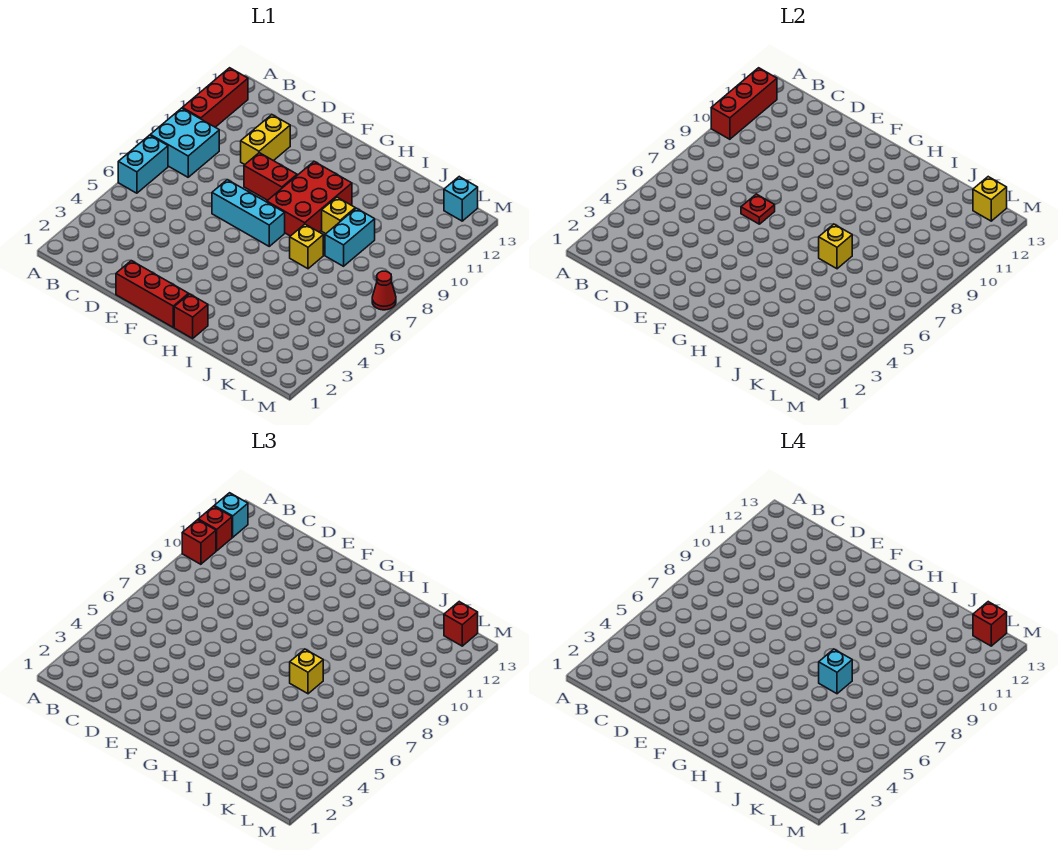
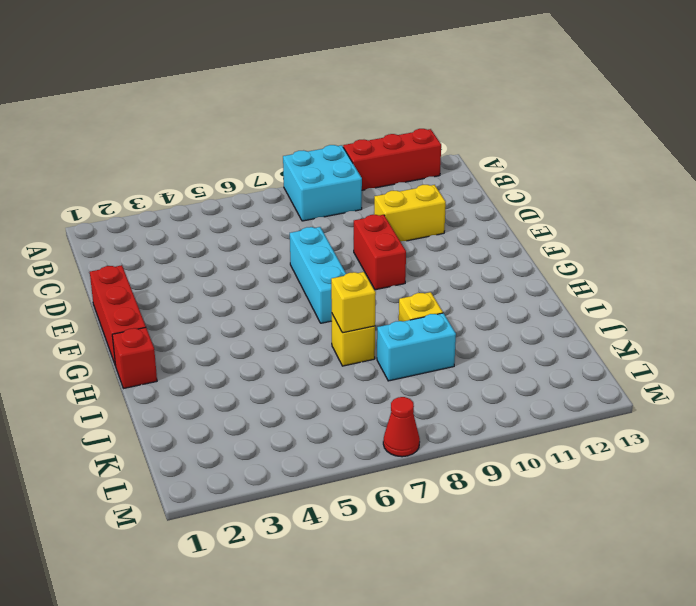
none -> cyan brick A6:A7 level 1
none -> red brick G8:H10 level 1
none -> cyan brick L13 level 1

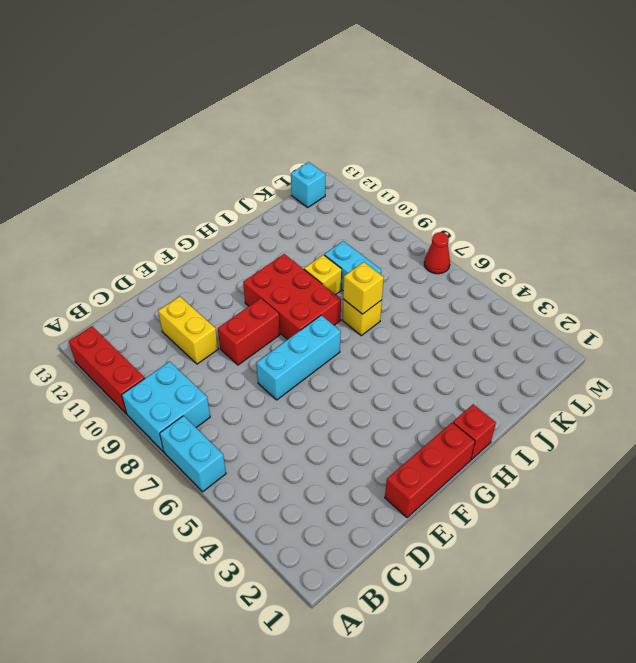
none -> red brick A10:A12 level 2
none -> red plate E7 level 2
none -> yellow brick L13 level 2

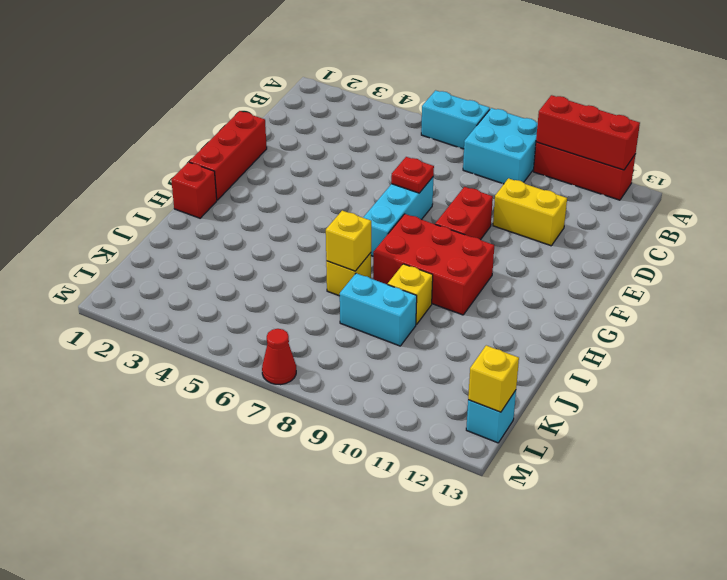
none -> red brick A10 level 3
none -> red brick A11 level 3
none -> cyan brick A12 level 3

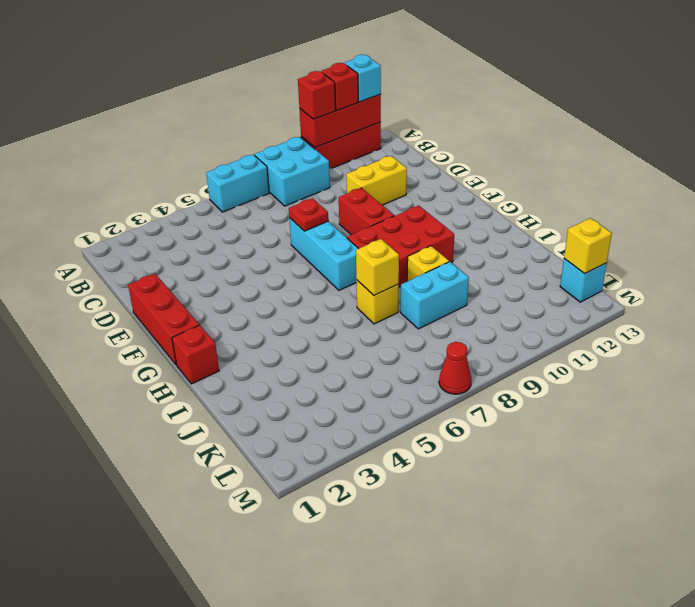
none -> yellow brick I7 level 3
none -> red brick L13 level 3
none -> cyan brick I7 level 4

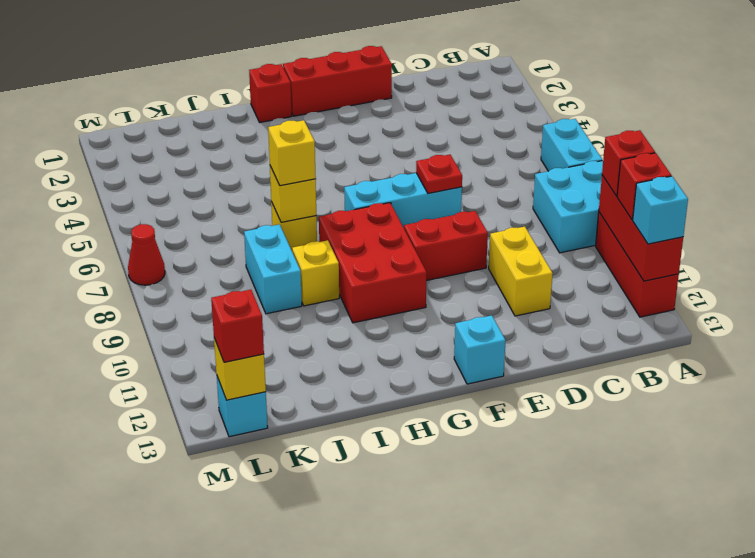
cyan brick F13 level 1 -> cyan brick I7 level 4
none -> red brick L13 level 4

